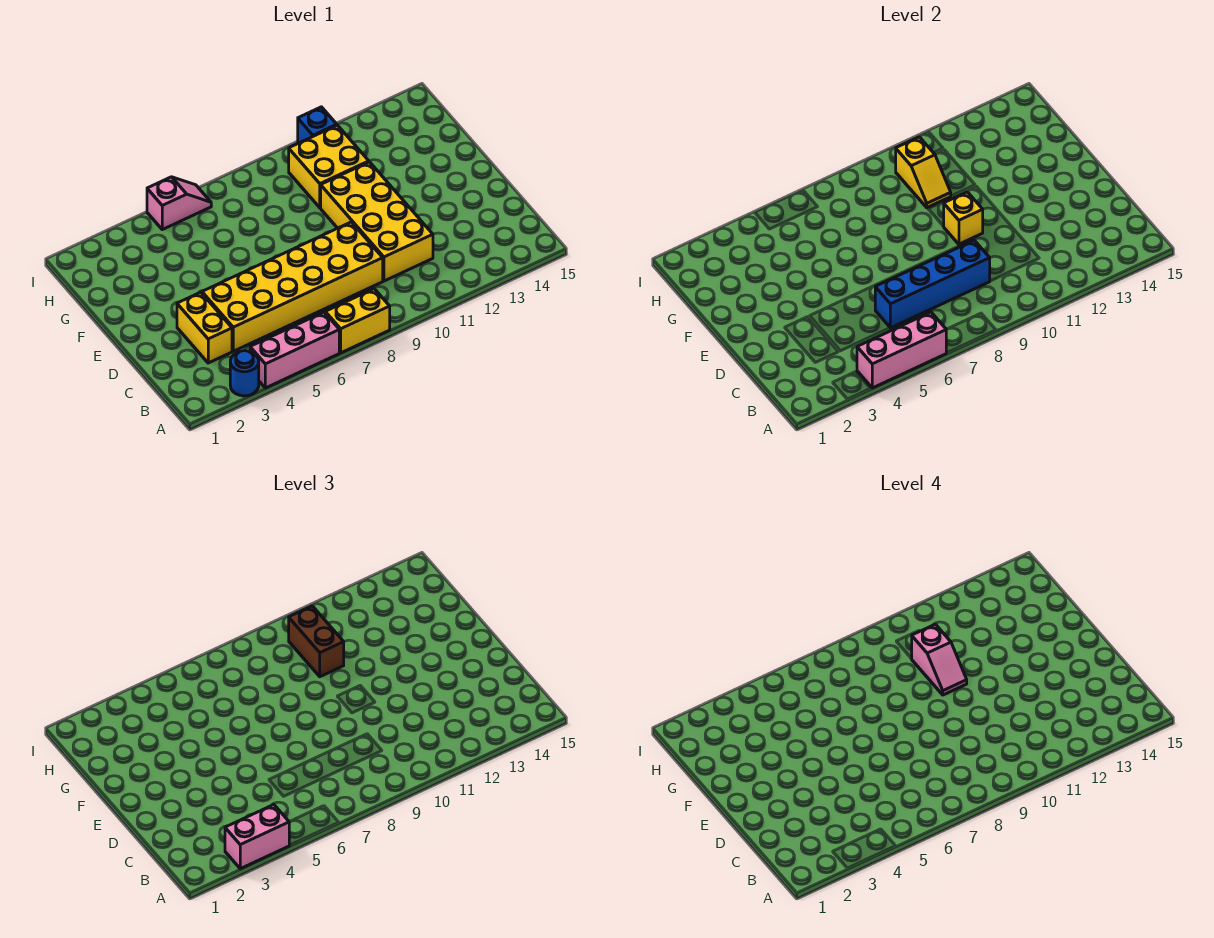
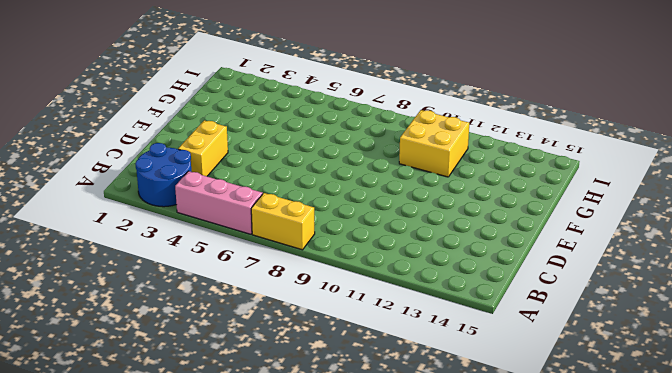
blue round brick A2:B3 level 1 -> blue round brick A3 level 1
none -> yellow brick C4:D9 level 1
none -> yellow brick C10:F11 level 1
none -> pink slope I5:I6 level 1 top 5

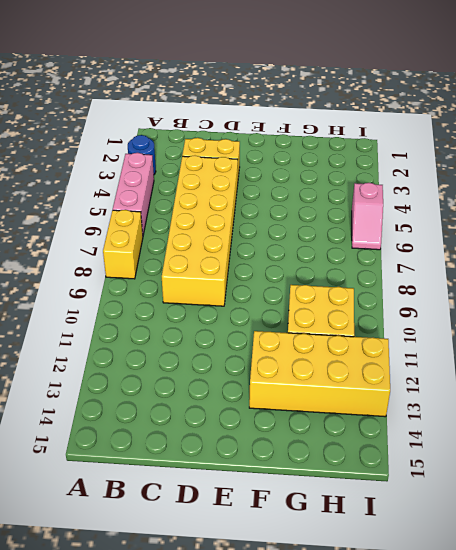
yellow brick F12:I13 level 1 -> yellow brick C10:F11 level 1
none -> blue brick I11 level 1
none -> pink brick A4:A6 level 2
none -> blue brick C6:C9 level 2

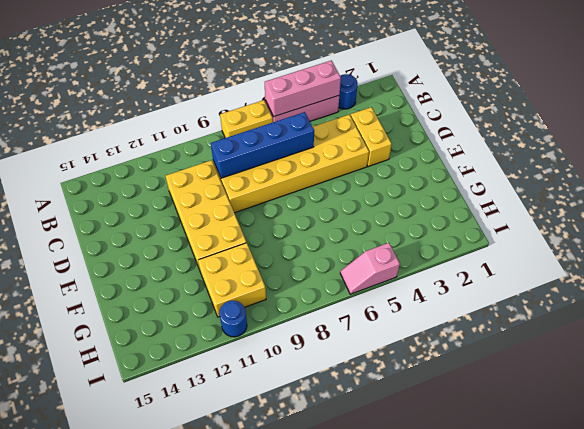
blue round brick I11 level 1 -> blue brick I11 level 1
none -> yellow brick E10 level 2
none -> yellow slope G10:H10 level 2 top H
none -> pink brick A3:A4 level 3

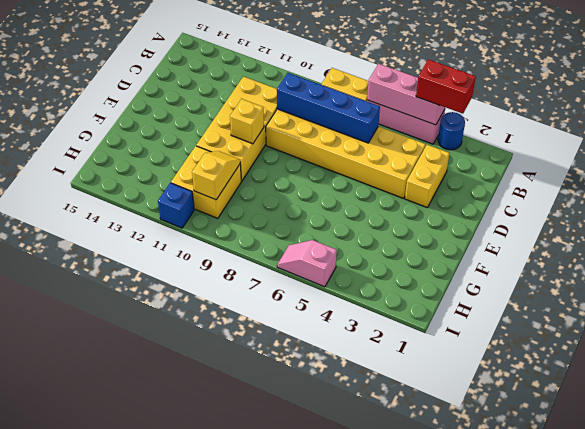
red brick A3:A4 level 3 -> pink brick A3:A4 level 3
none -> brown brick G10:H10 level 3
none -> pink slope F10:G10 level 4 top G

